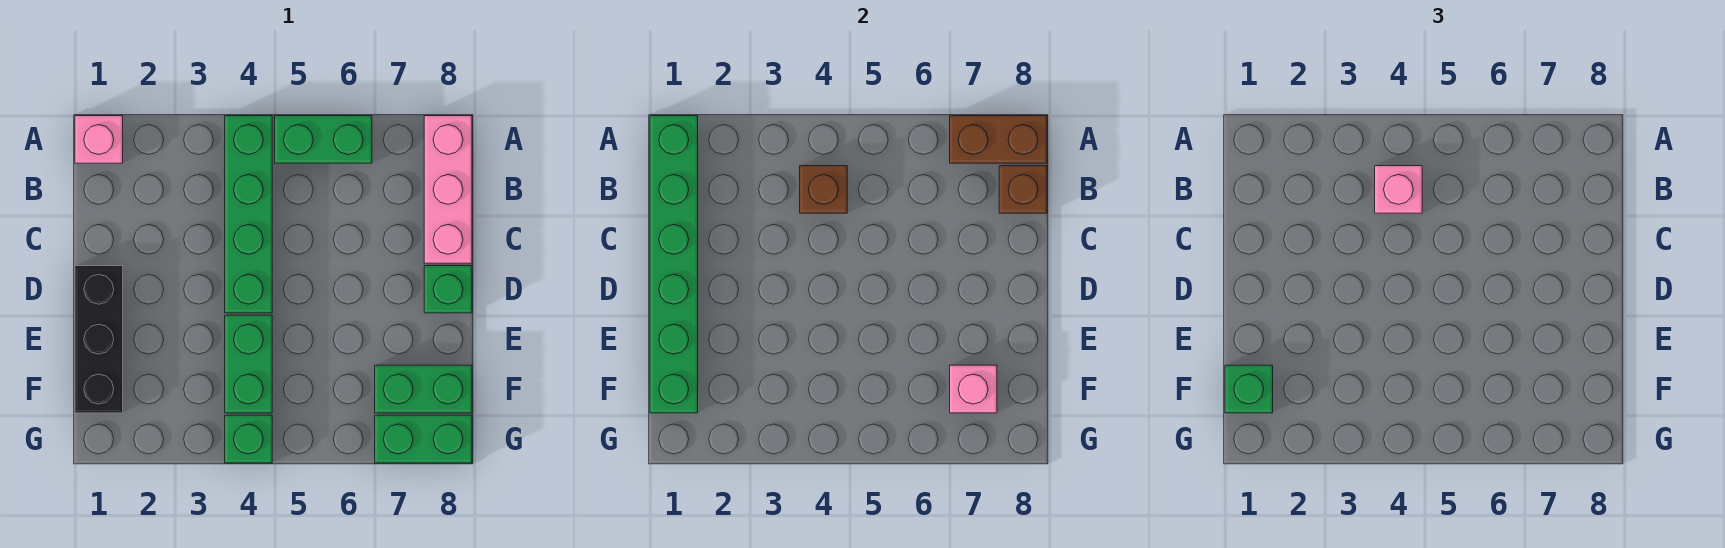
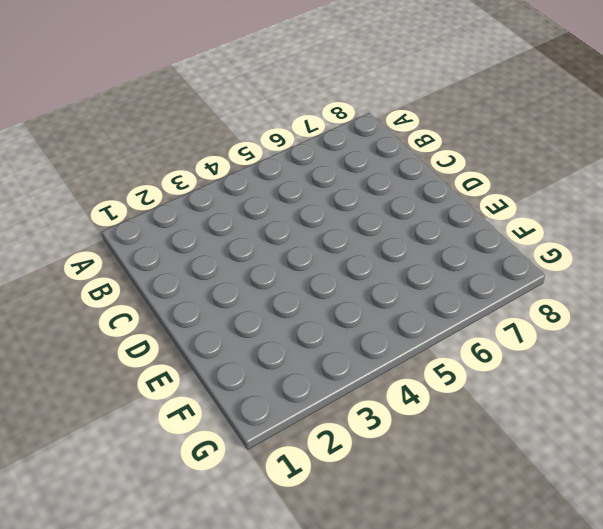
none -> pink brick A1 level 1
none -> green brick A4:D4 level 1
none -> green brick A5:A6 level 1

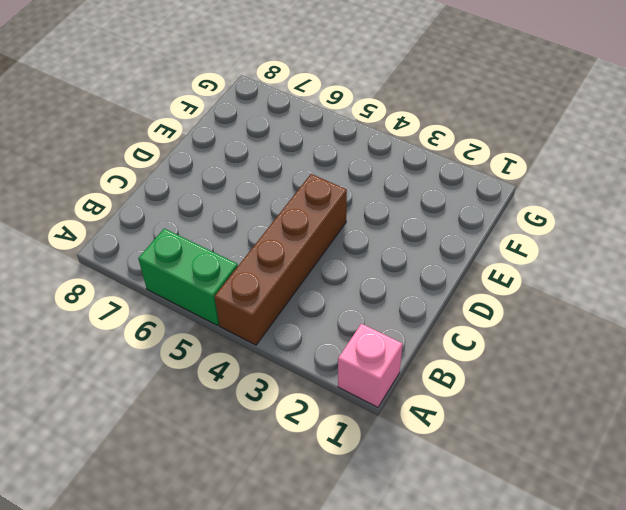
brown brick A4:D4 level 1 -> green brick A4:D4 level 1
none -> pink brick A8:C8 level 1
none -> black brick D1:F1 level 1
none -> green brick D8 level 1

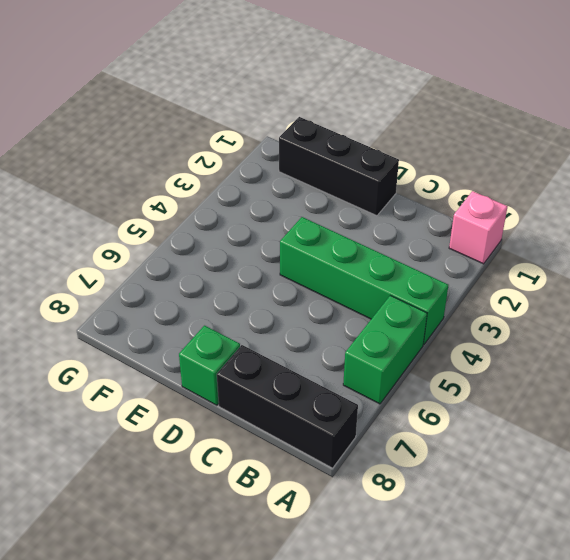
black brick A8:C8 level 1 -> pink brick A8:C8 level 1
none -> green brick E4:F4 level 1
none -> green brick F7:F8 level 1
none -> green brick G4 level 1

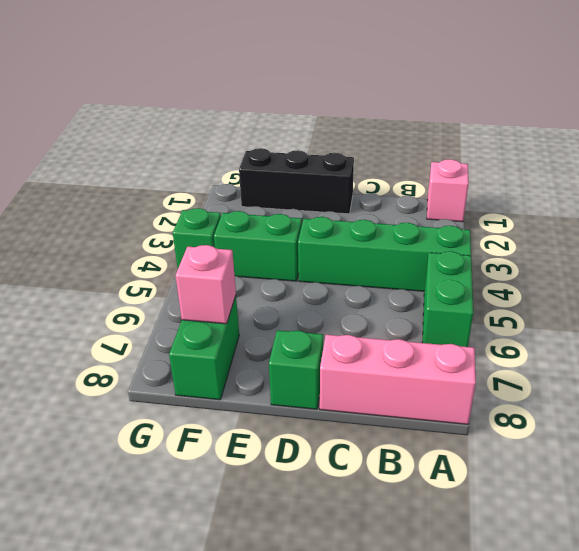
none -> green brick G7:G8 level 1
none -> green brick A1:F1 level 2
none -> brown brick A7:A8 level 2

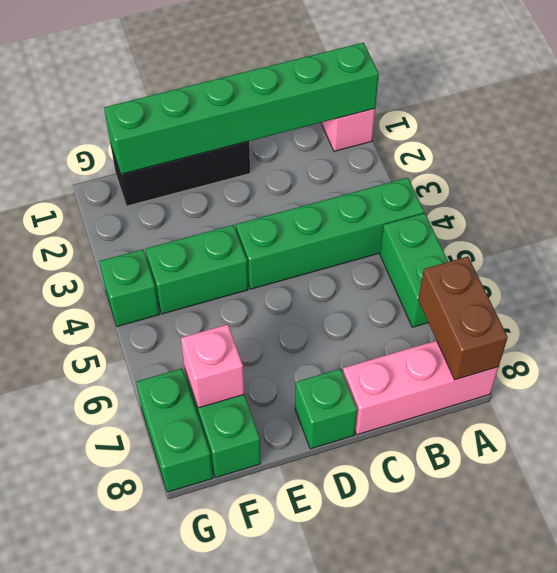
none -> brown brick B4 level 2
none -> brown brick B8 level 2
none -> pink brick B4 level 3

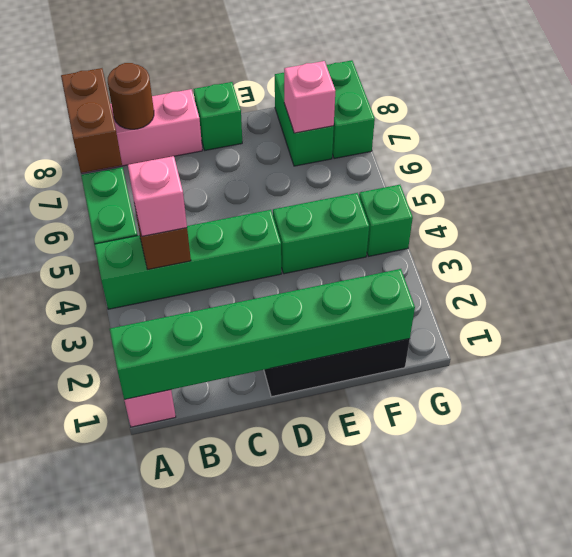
brown round brick B8 level 2 -> brown brick B8 level 2
none -> green brick F1 level 3

